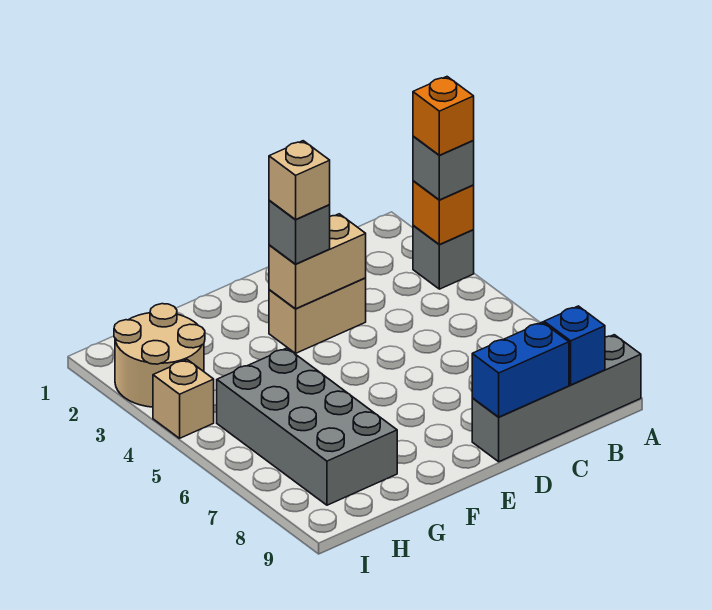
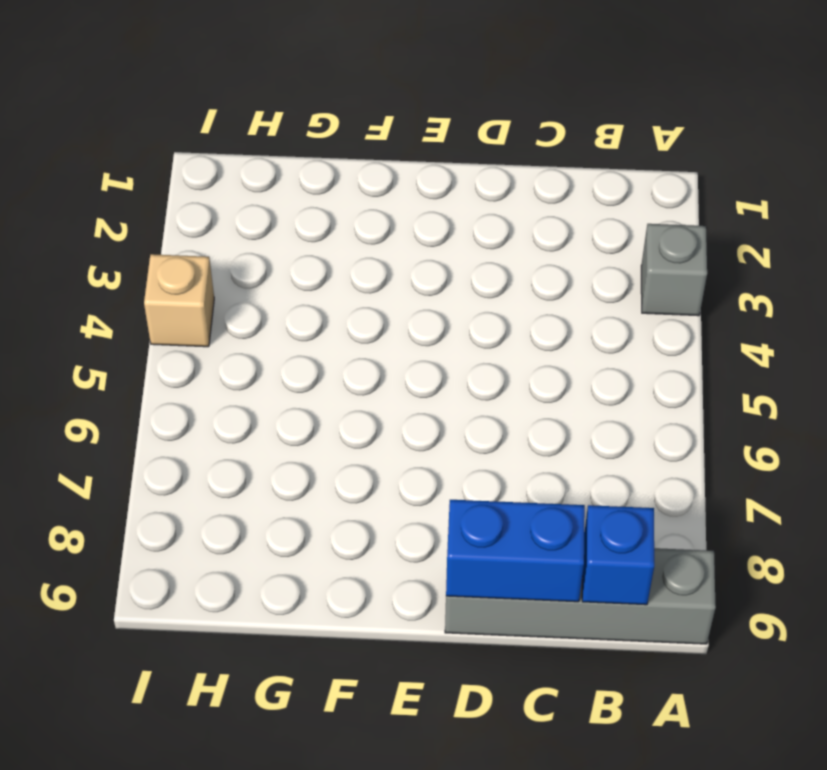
none -> tan brick D3:E3 level 1
none -> grey brick G5:H8 level 1
none -> tan round brick H2:I3 level 1

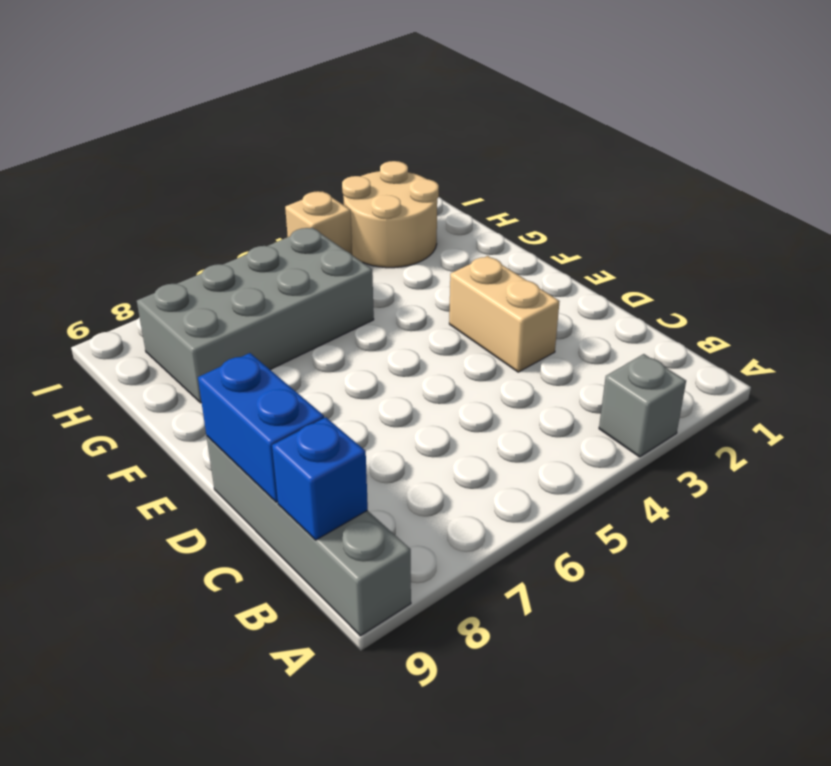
none -> orange brick A3 level 2
none -> tan brick D3:E3 level 2
none -> grey brick A3 level 3

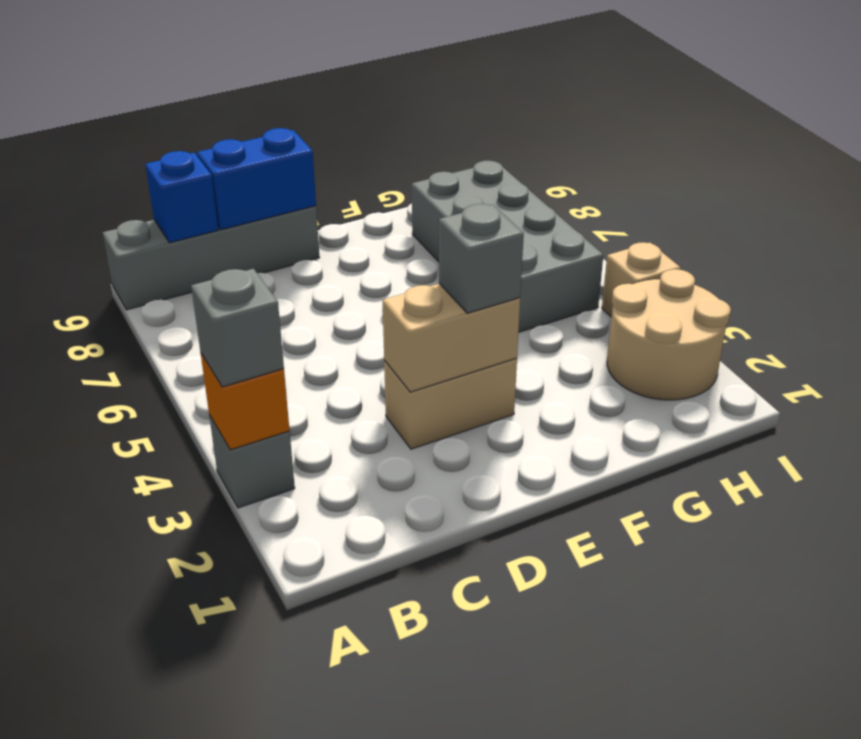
none -> orange brick A3 level 4
none -> tan brick E3 level 4

